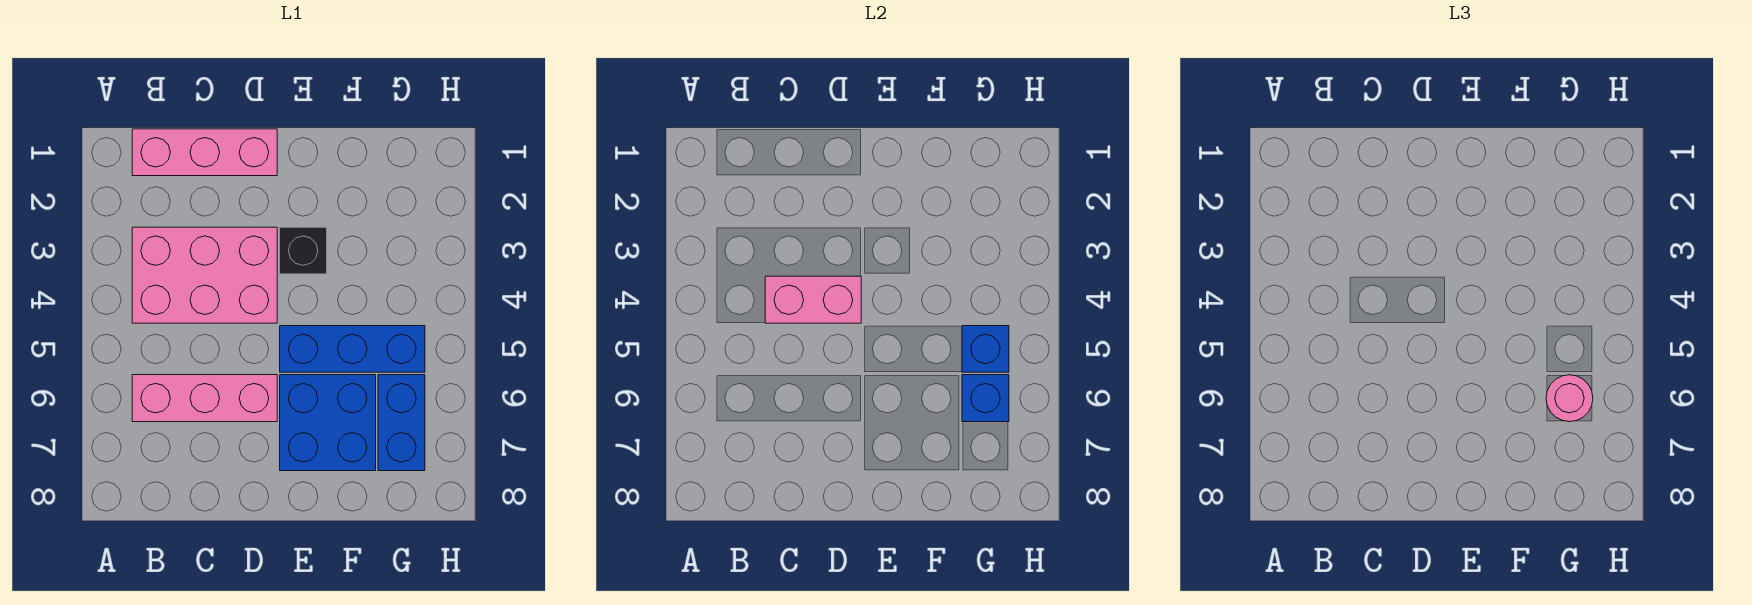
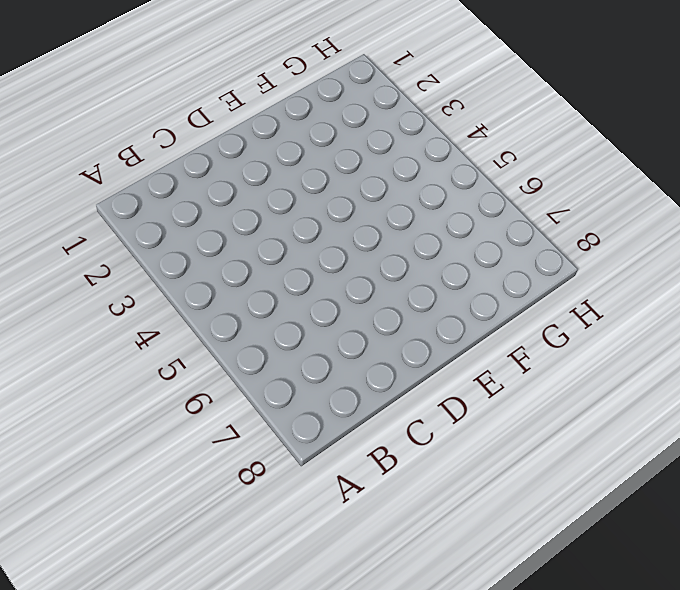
none -> pink brick B1:D1 level 1
none -> pink brick B3:D4 level 1

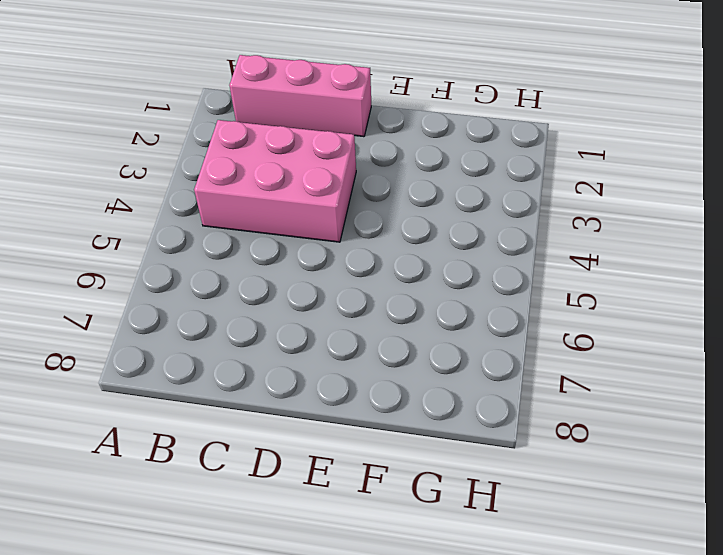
none -> pink brick B6:D6 level 1
none -> black brick E3 level 1

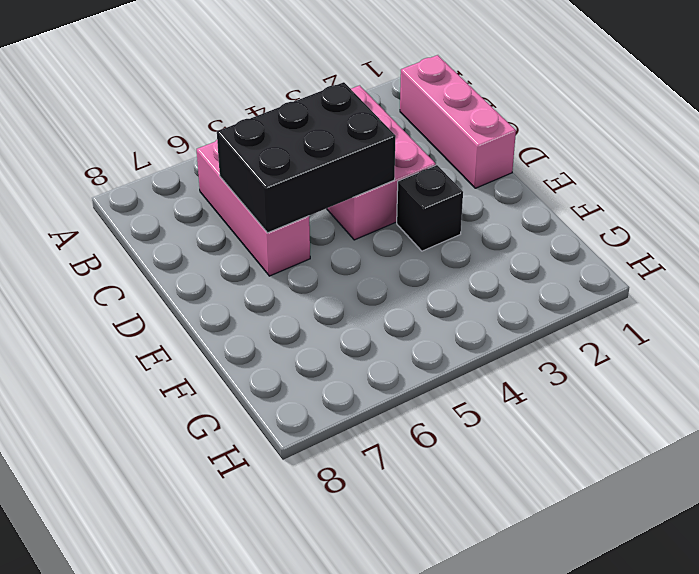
black brick C4:D6 level 2 -> pink brick C4:D4 level 2
none -> blue brick E5:G5 level 1
none -> blue brick E6:F7 level 1

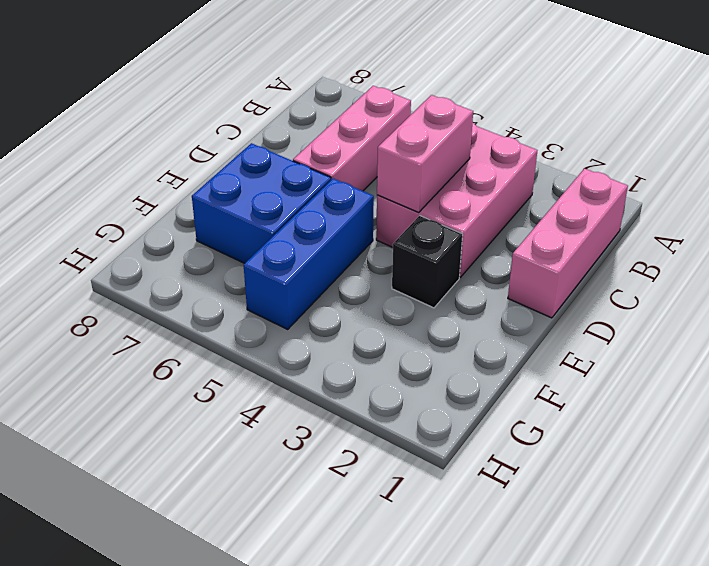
none -> blue brick G6:G7 level 1
none -> blue brick G5 level 2

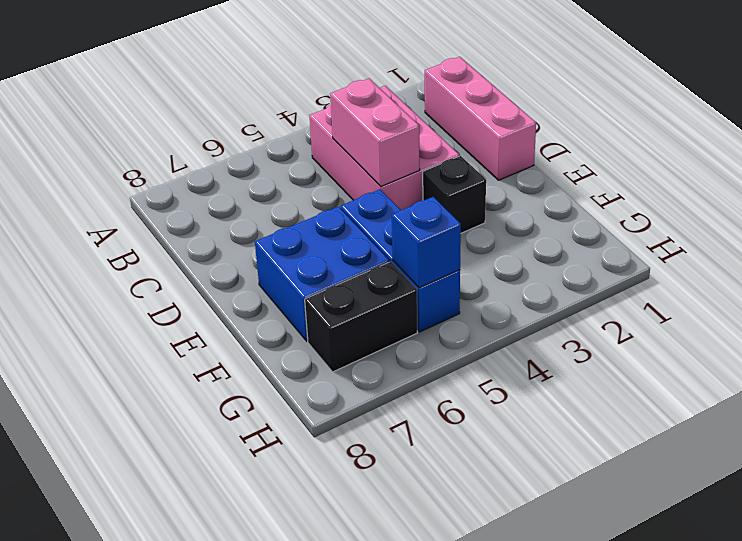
black brick G6:G7 level 1 -> blue brick G6:G7 level 1
none -> pink brick B6:D6 level 1
none -> blue brick G6 level 2

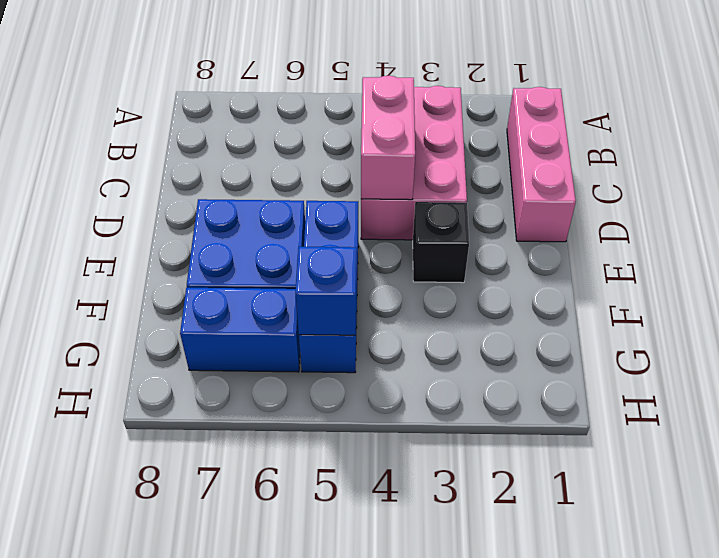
none -> pink brick B6:D6 level 1
none -> blue brick G6 level 2

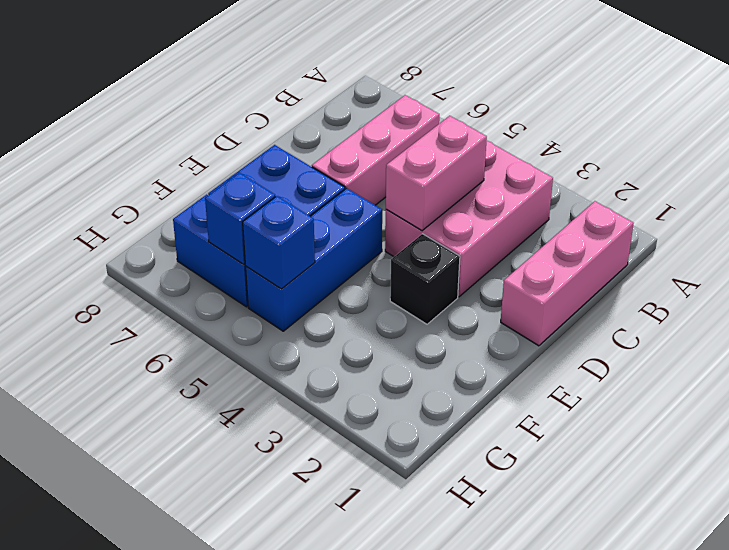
none -> pink round brick G6 level 3

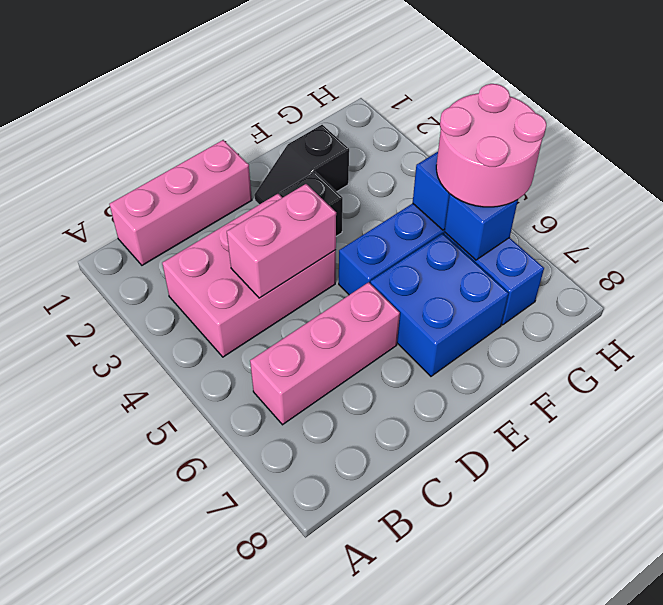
black slope E2:F2 level 1 top F -> none
pink round brick G5:H6 level 3 -> pink round brick G6 level 3

